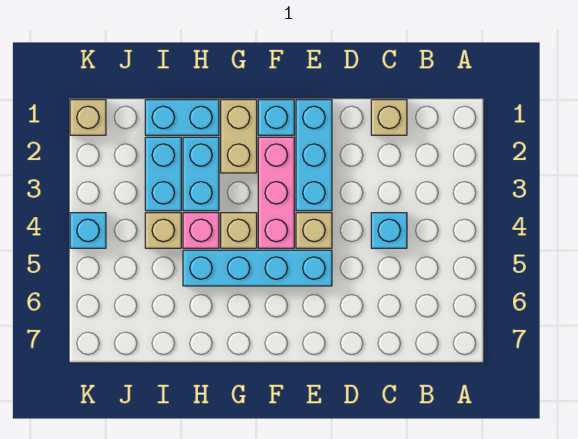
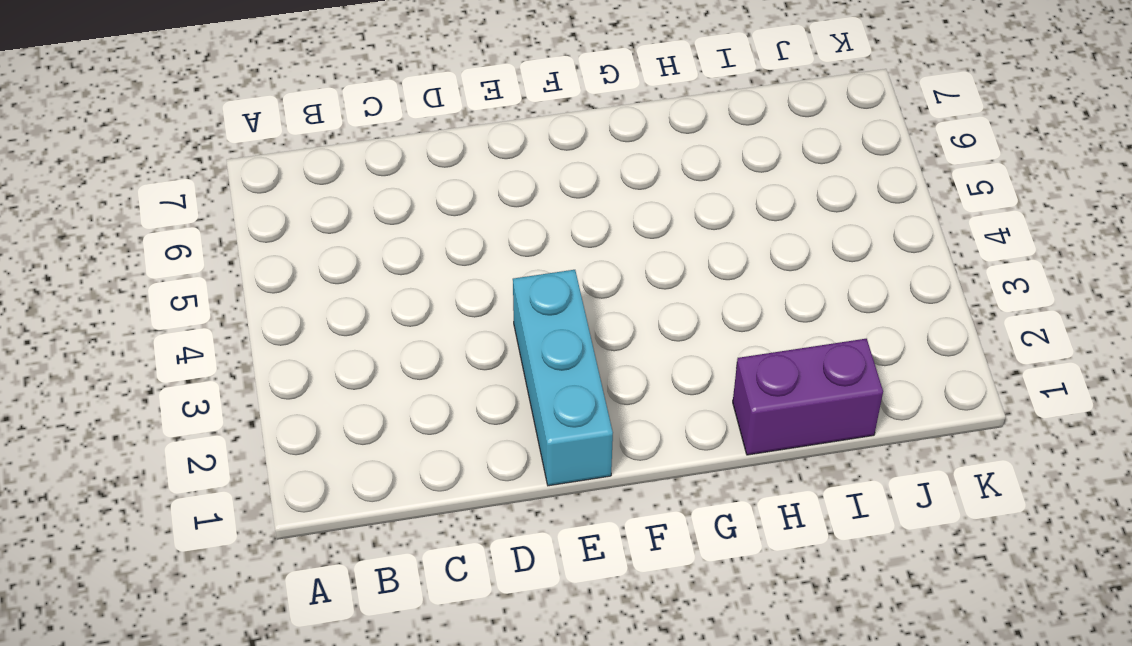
purple brick H1:I1 level 1 -> cyan brick H1:I1 level 1
none -> tan brick C1 level 1
none -> cyan brick C4 level 1
none -> tan brick E4 level 1

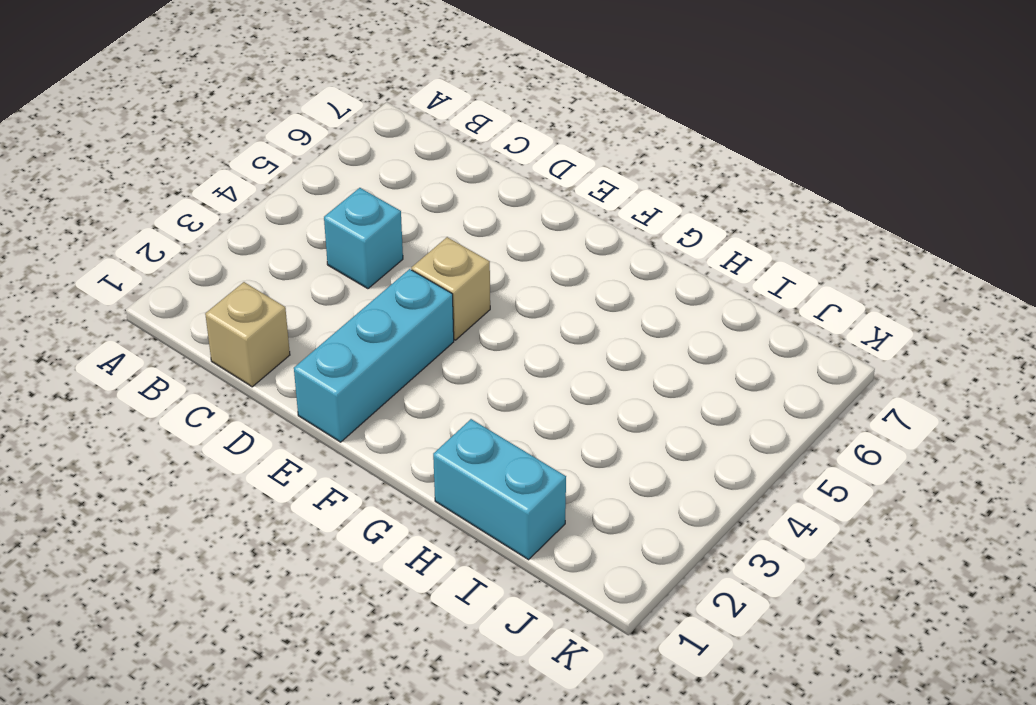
none -> cyan brick E5:H5 level 1
none -> cyan brick F1 level 1
none -> pink brick F2:F4 level 1

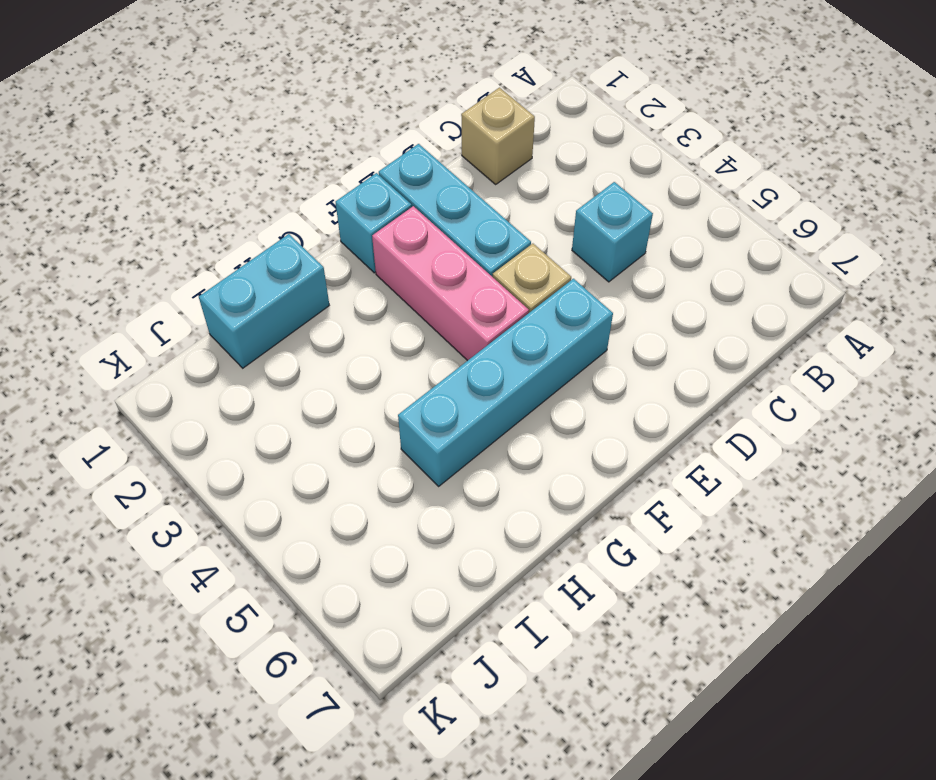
none -> tan brick G1:G2 level 1
none -> tan brick G4 level 1
none -> cyan brick H2:H3 level 1

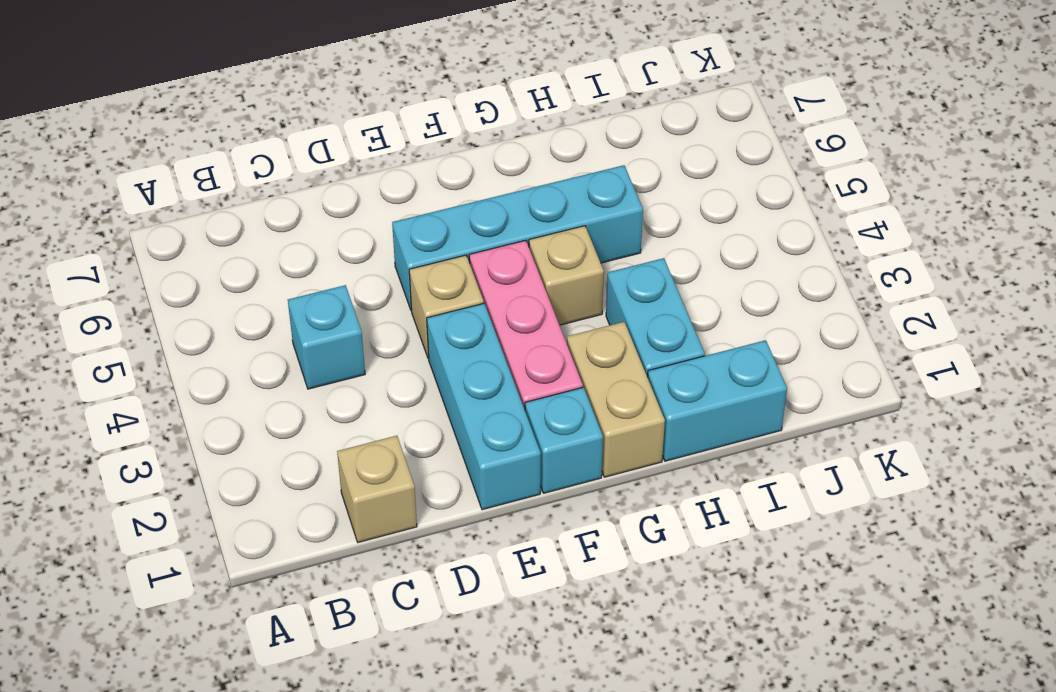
none -> pink brick H4 level 1
none -> cyan brick I2:I3 level 1
none -> tan brick I4 level 1

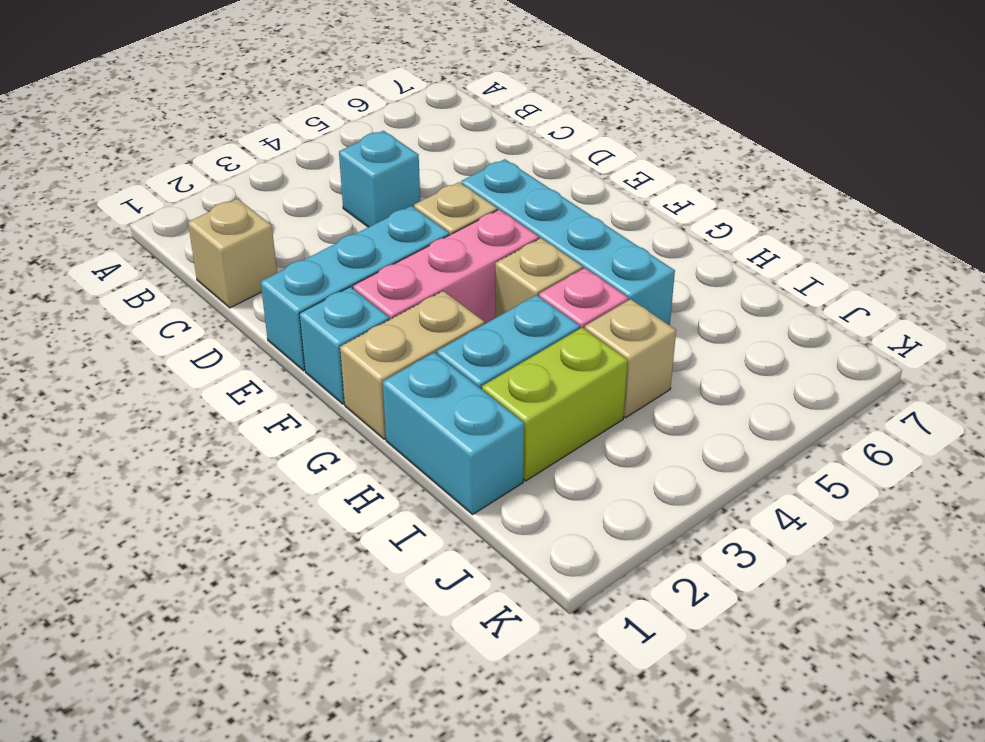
lime brick I2:I3 level 1 -> cyan brick I2:I3 level 1
none -> tan brick K1 level 1
none -> cyan brick K4 level 1

